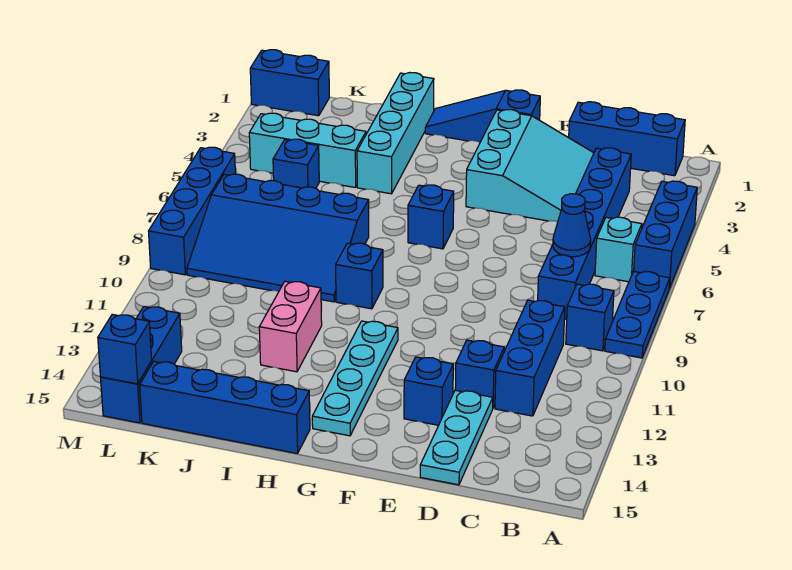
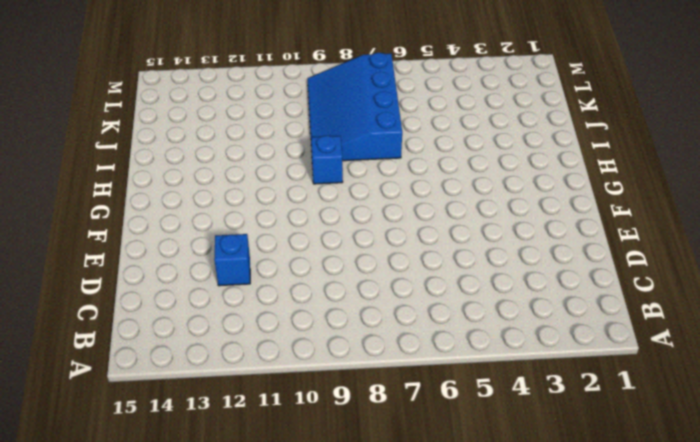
none -> blue brick A4:A6 level 1
none -> blue plate A7:A9 level 1
none -> blue brick B1:D1 level 1

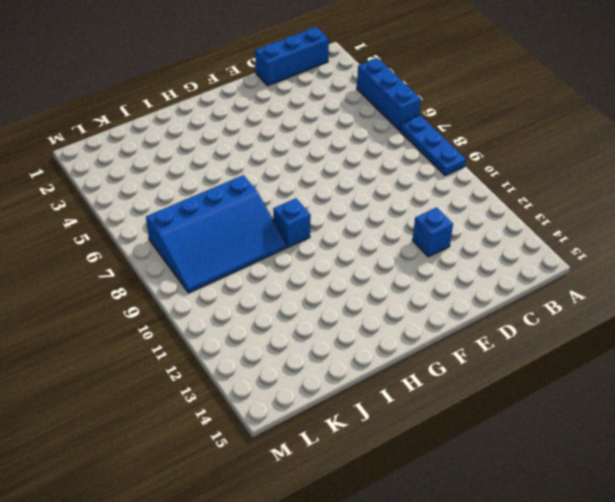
none -> cyan brick B6 level 1
none -> blue brick B9 level 1
none -> blue brick C3:C8 level 1

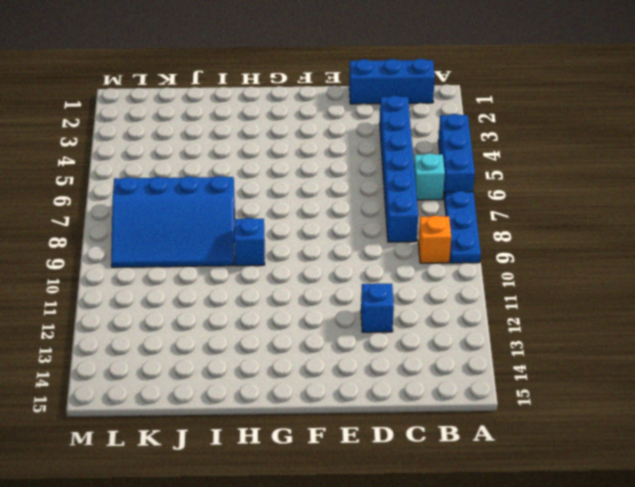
orange brick B9 level 1 -> blue brick B9 level 1
none -> blue brick C10:C12 level 1
none -> cyan slope D2:F4 level 1 top F
none -> cyan plate D13:D15 level 1

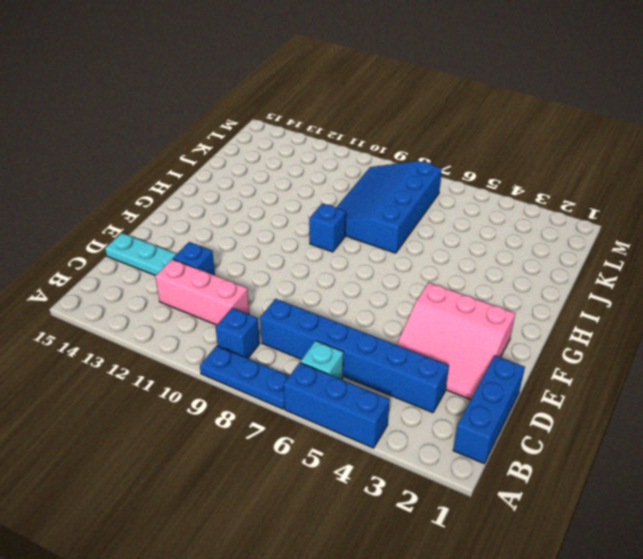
pink brick C10:C12 level 1 -> blue brick C10:C12 level 1
pink slope D2:F4 level 1 top F -> cyan slope D2:F4 level 1 top F
none -> blue brick E13 level 1
none -> blue slope F1:H1 level 1 top F
none -> blue brick G6 level 1

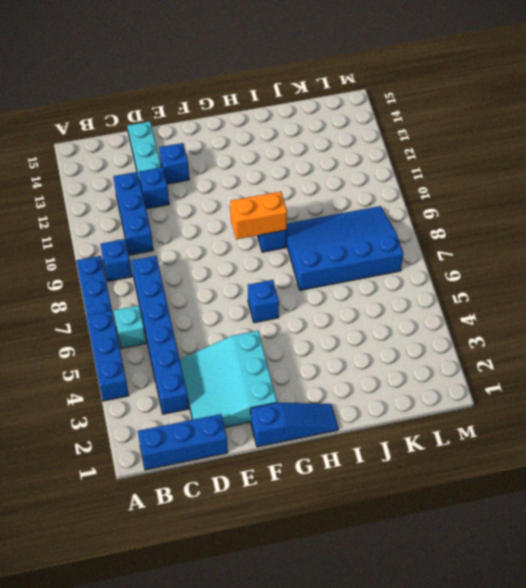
orange brick G9:H9 level 2 -> none
none -> cyan plate G11:G14 level 1
none -> blue brick H15:K15 level 1
none -> cyan brick I1:I4 level 1

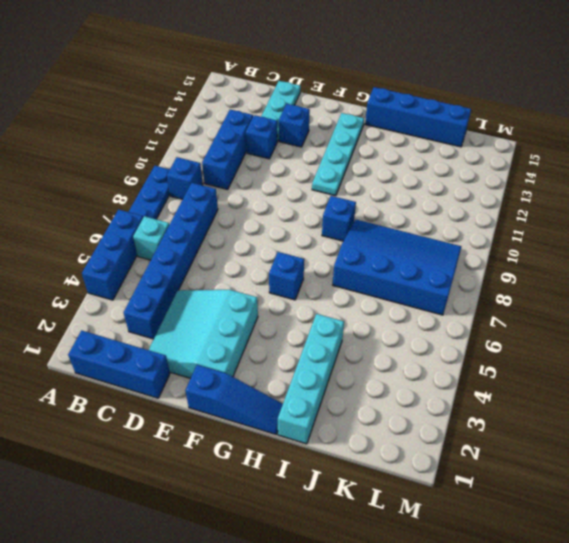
none -> pink brick I11:I12 level 1
none -> cyan brick J4:L4 level 1
none -> blue brick K5 level 1

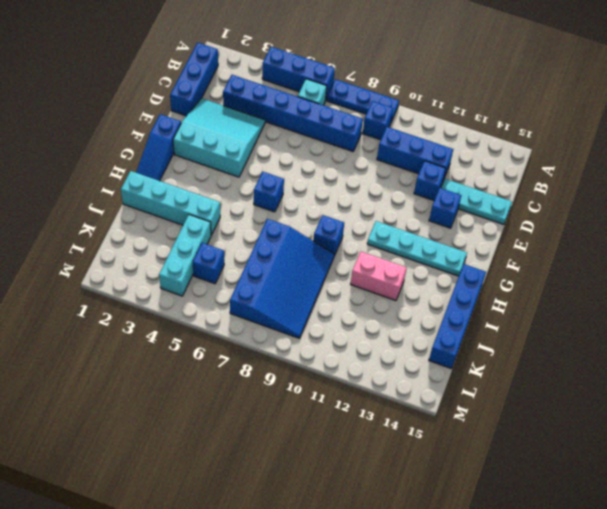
none -> blue brick L1:M1 level 1
none -> blue brick L13:L15 level 1
none -> blue brick M6:M9 level 1

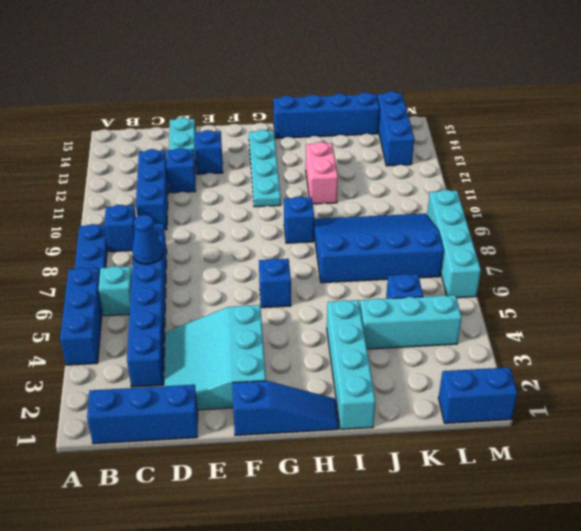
cyan brick M6:M9 level 1 -> blue brick M6:M9 level 1
none -> blue brick L15 level 2

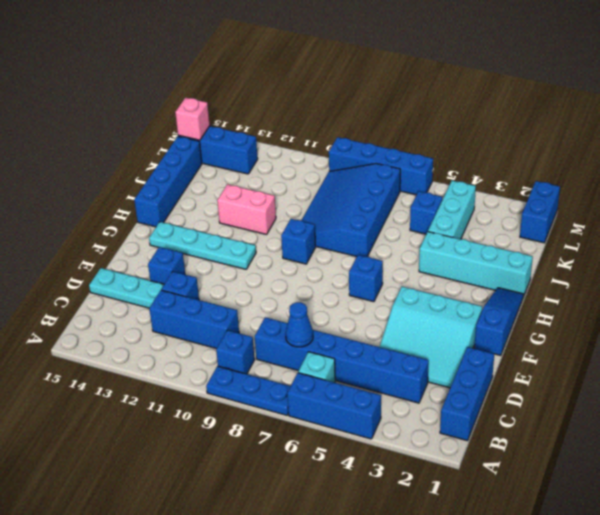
pink brick L15 level 2 -> blue brick L15 level 2

